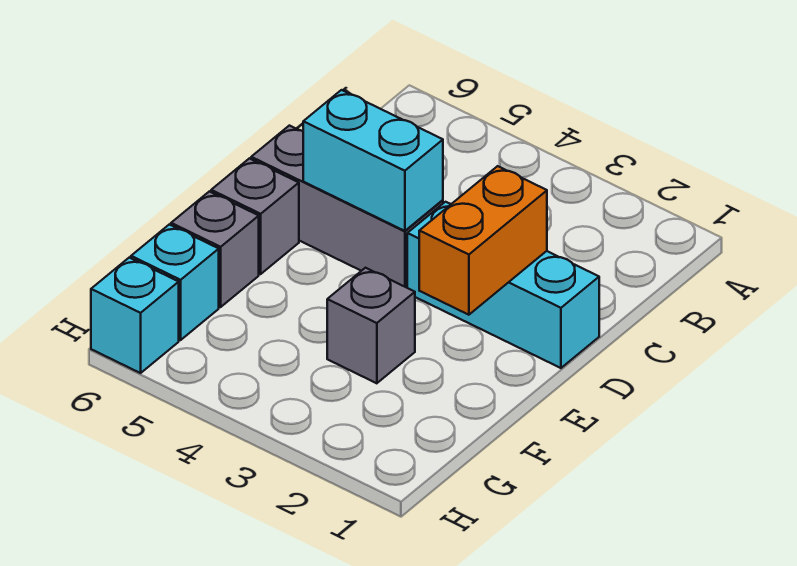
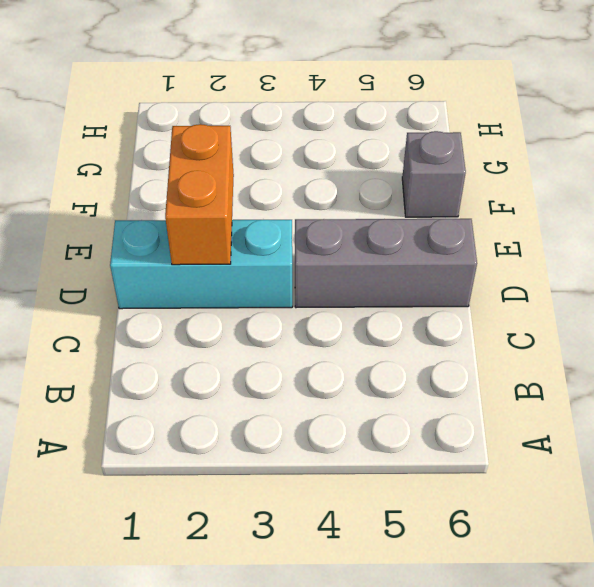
none -> grey brick E6 level 1
none -> grey brick F3 level 1

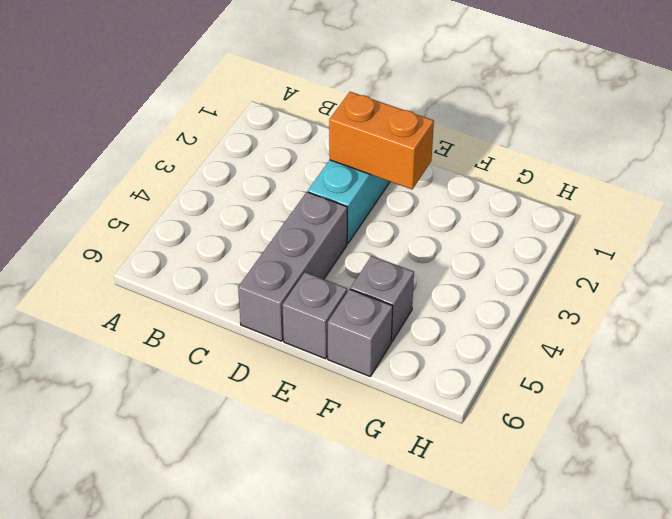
grey brick F5 level 1 -> grey brick F3 level 1
none -> cyan brick G6 level 1
none -> cyan brick H6 level 1

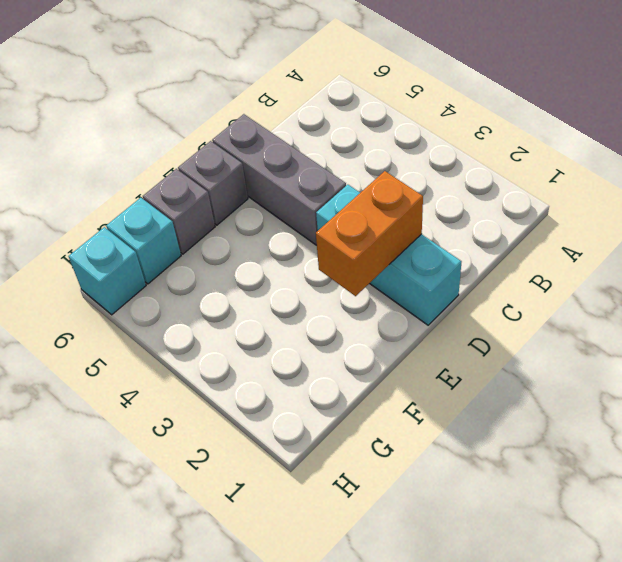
none -> grey brick F3 level 1
none -> cyan brick D4:D5 level 2

